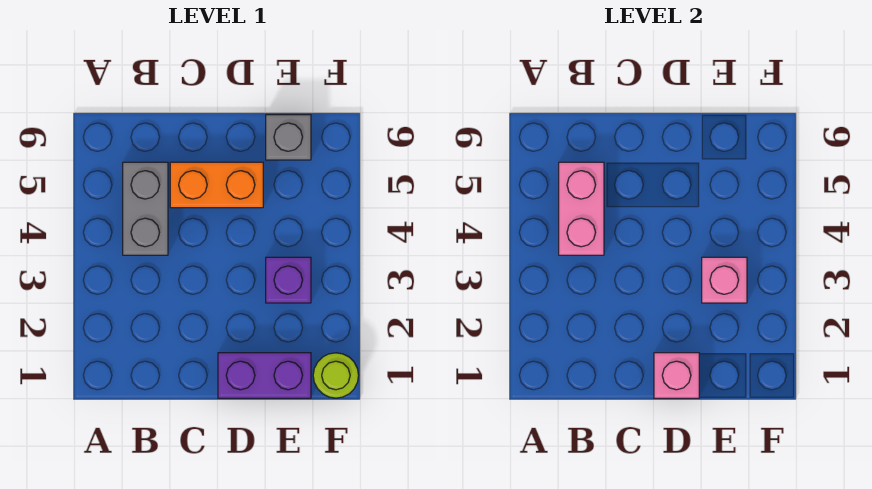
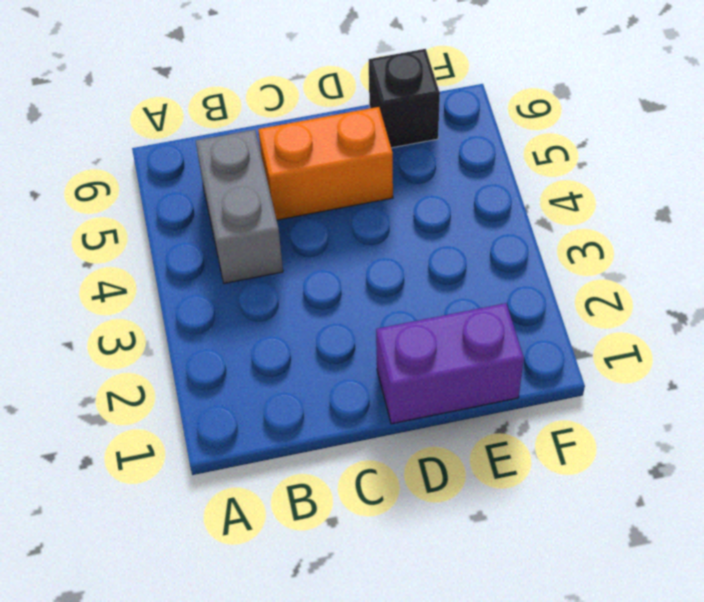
black brick E6 level 1 -> grey brick E6 level 1
none -> purple brick E3 level 1
none -> lime round brick F1 level 1

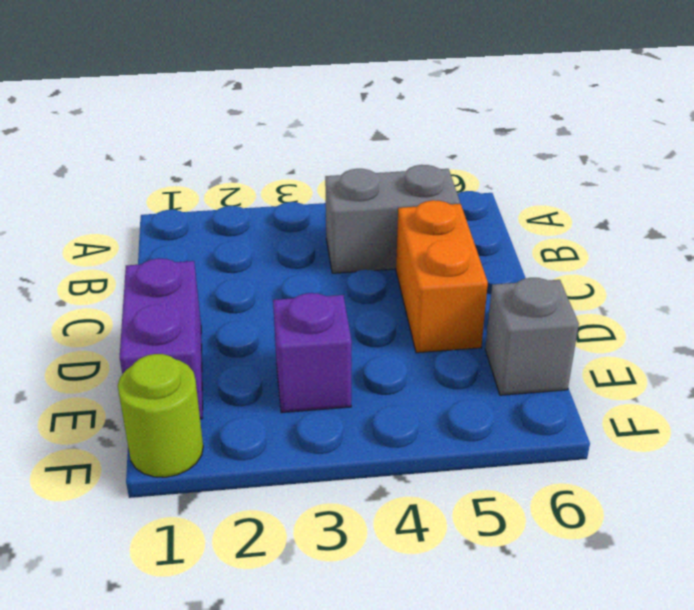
none -> pink brick B4:B5 level 2
none -> pink brick D1 level 2

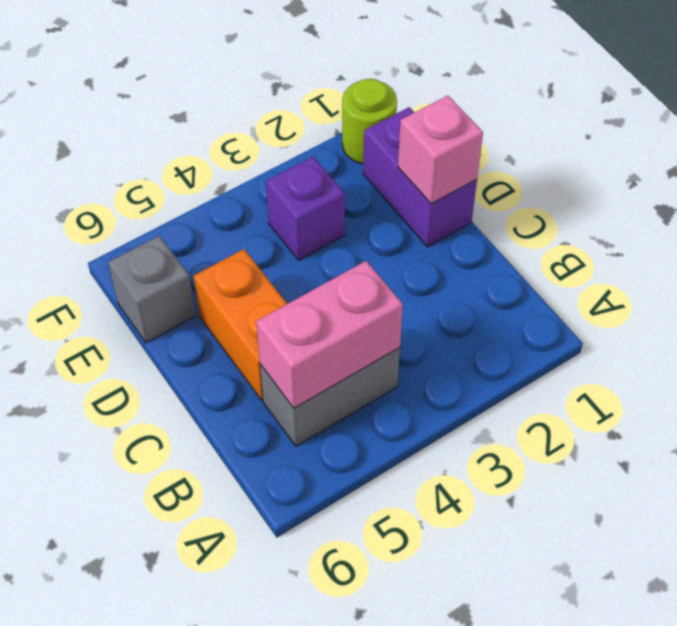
none -> pink brick E3 level 2

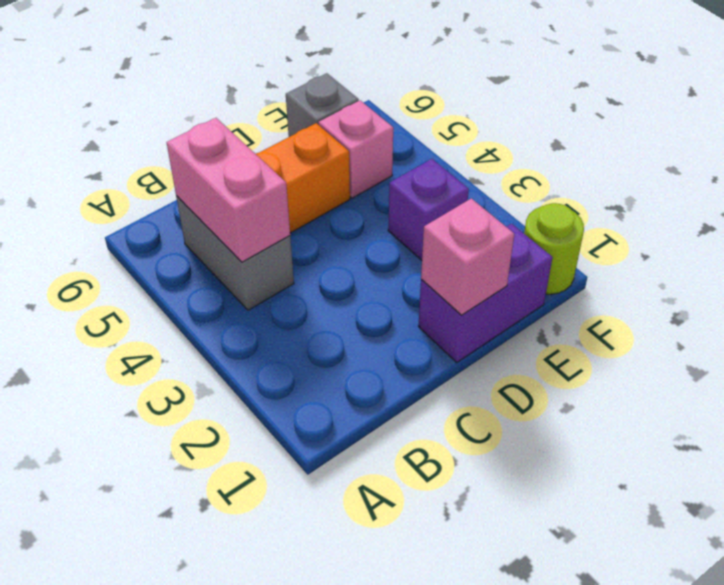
pink brick E5 level 1 -> pink brick E3 level 2

